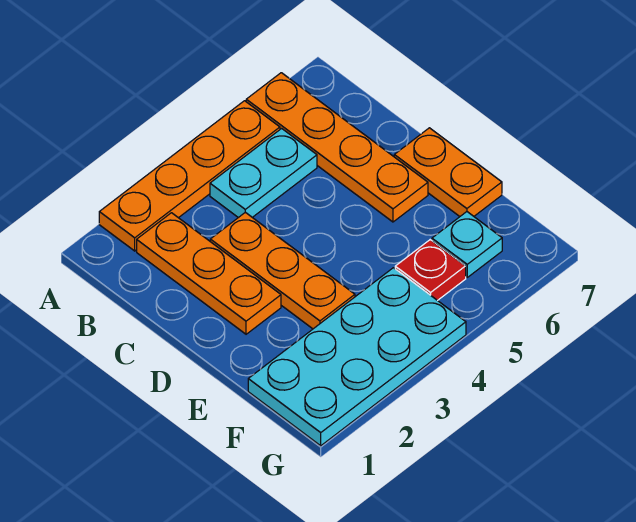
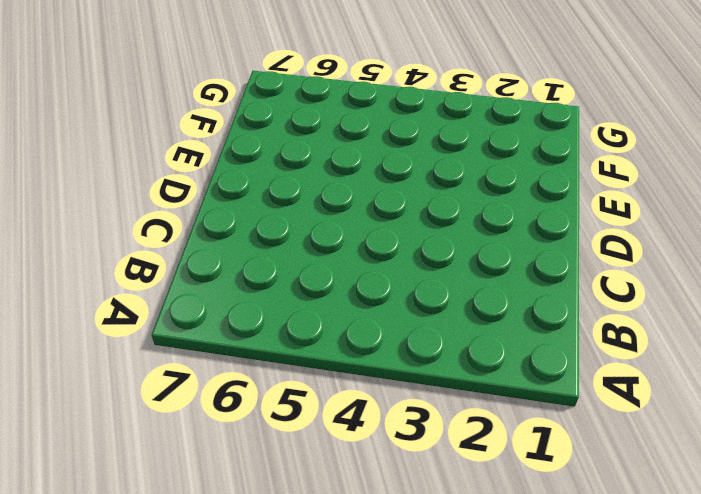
none -> orange plate A2:A5 level 1
none -> orange plate A6:D6 level 1

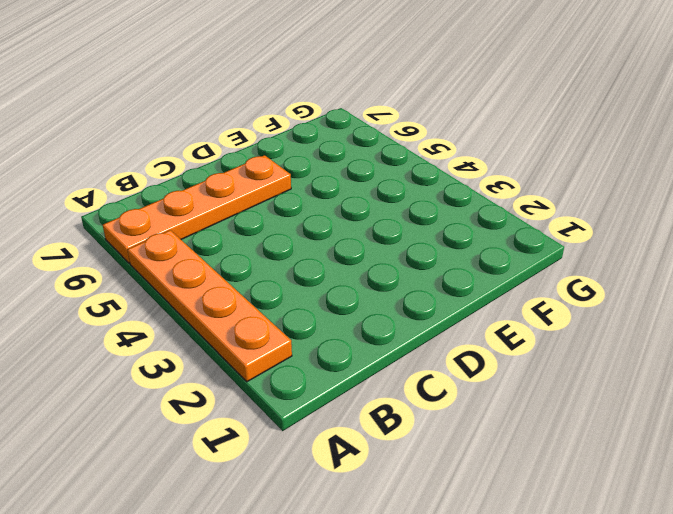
none -> orange plate B2:D2 level 1
none -> cyan plate B4:B5 level 1

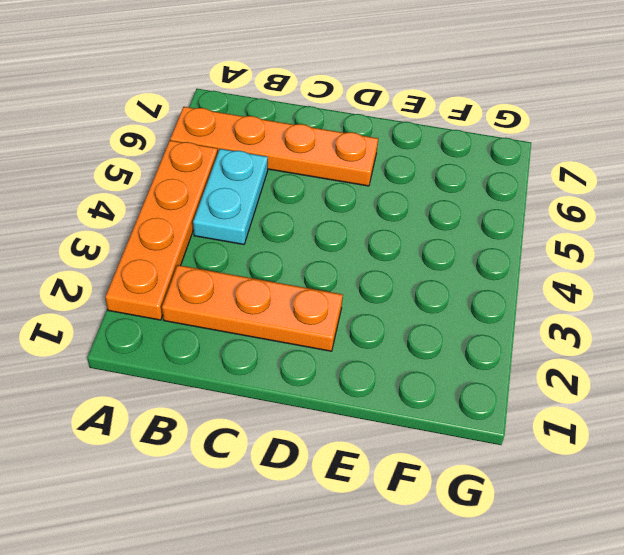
none -> orange plate C3:E3 level 1
none -> orange plate D7:E7 level 1

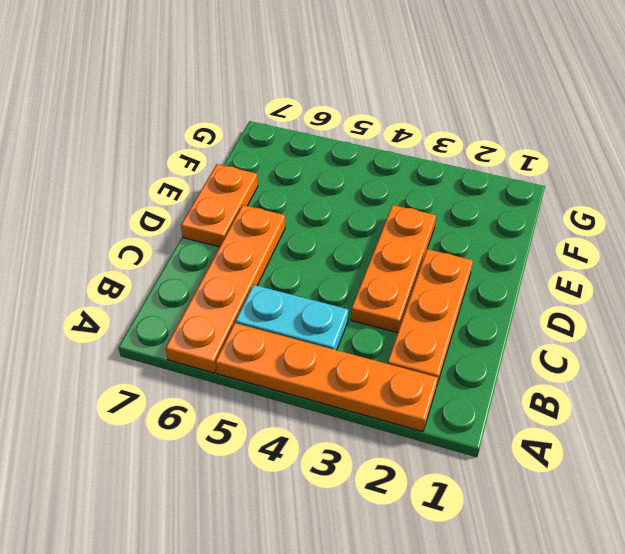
none -> cyan plate F1:G4 level 1
none -> red plate F5 level 1

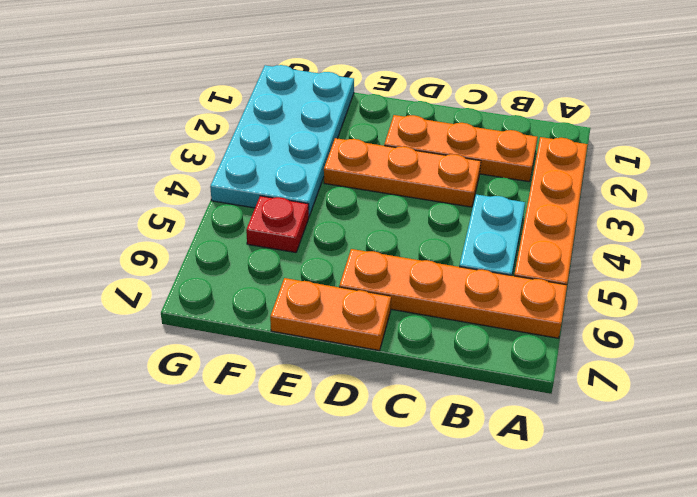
none -> cyan plate F6 level 1

